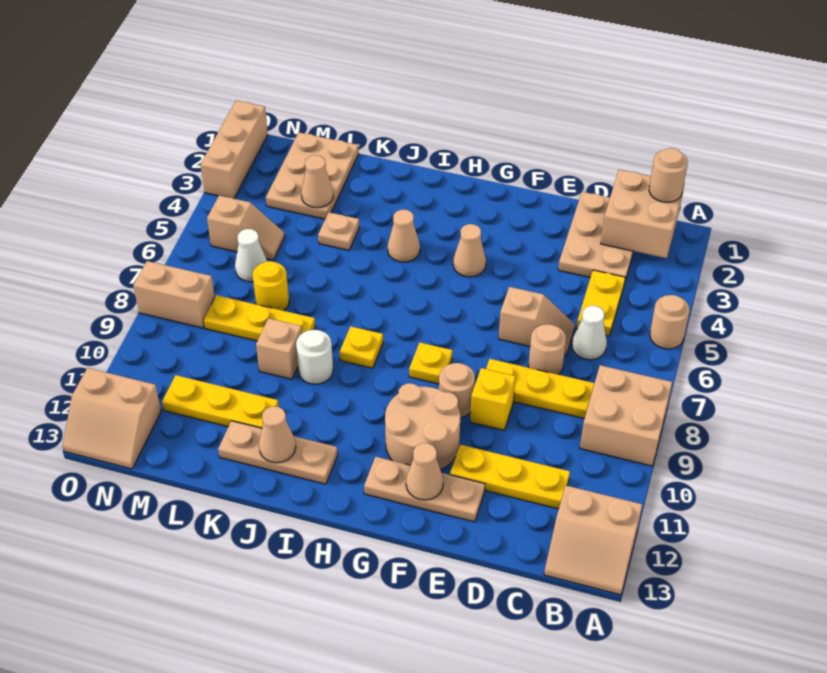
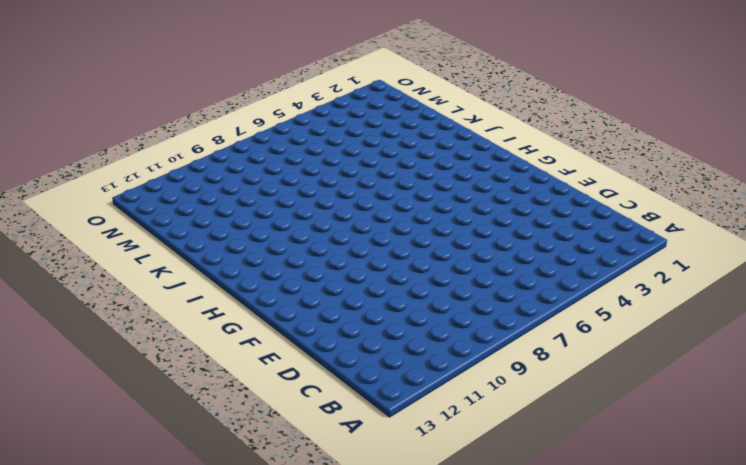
none -> tan round brick A5 level 1
none -> tan brick A8:B9 level 1
none -> tan slope A12:B13 level 1 top 12
none -> tan plate C1:D3 level 1

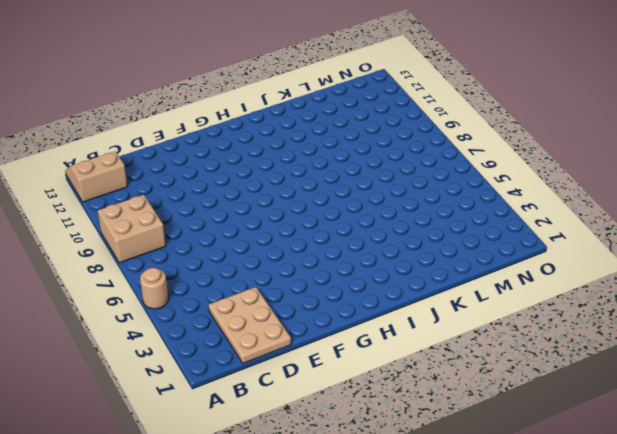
none -> yellow plate C4:C5 level 1
none -> white cone C6 level 1
none -> yellow plate C8:E8 level 1
none -> yellow plate C11:E11 level 1

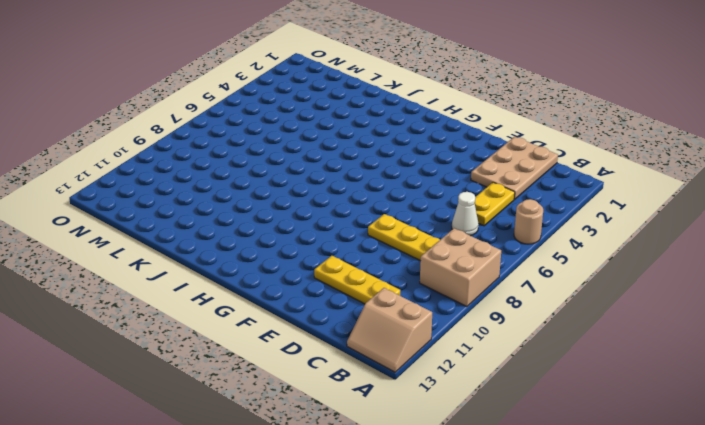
none -> tan slope D6:E6 level 1 top E
none -> tan round brick D7 level 1
none -> yellow brick E9 level 1
none -> tan plate E12:G12 level 1

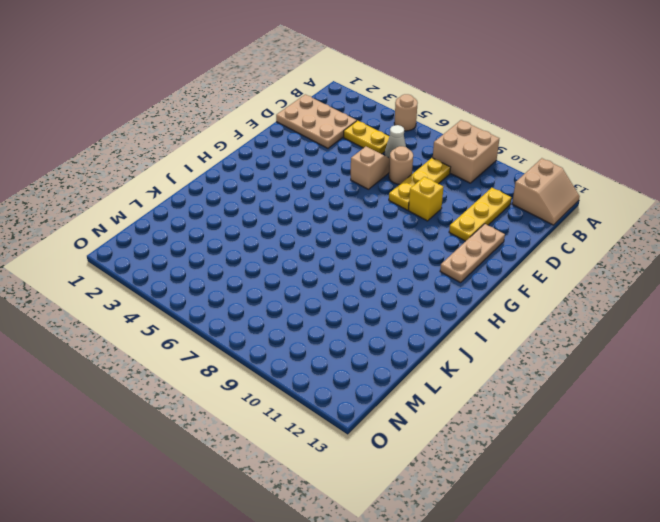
none -> tan round brick F9 level 1
none -> tan round brick F10:G11 level 1
none -> tan cone G4 level 1
none -> yellow plate G8 level 1

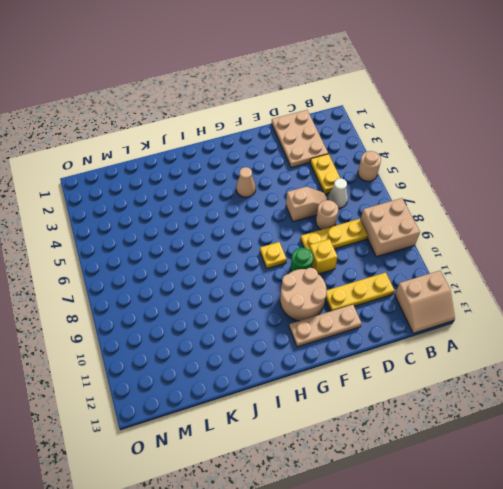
green round brick F9 level 1 -> tan round brick F9 level 1
none -> tan cone I4 level 1
none -> yellow plate I8 level 1
none -> tan plate I12:K12 level 1
none -> white round brick J9 level 1

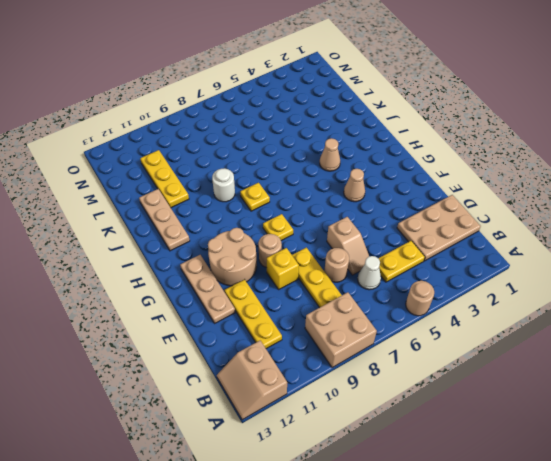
none -> tan plate K4 level 1
none -> yellow plate K8:M8 level 1
none -> tan brick K9 level 1
none -> tan plate L1:M3 level 1

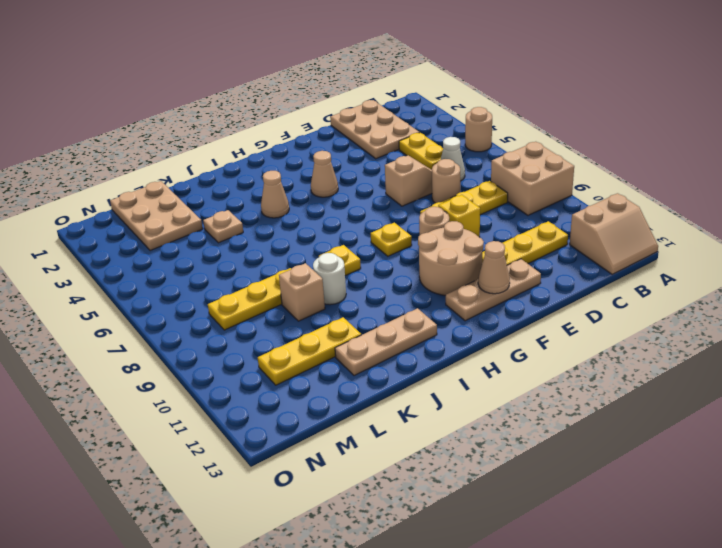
none -> yellow round brick L7 level 1
none -> tan slope M5:N5 level 1 top N
none -> white cone M6 level 1
none -> tan brick N8:O8 level 1

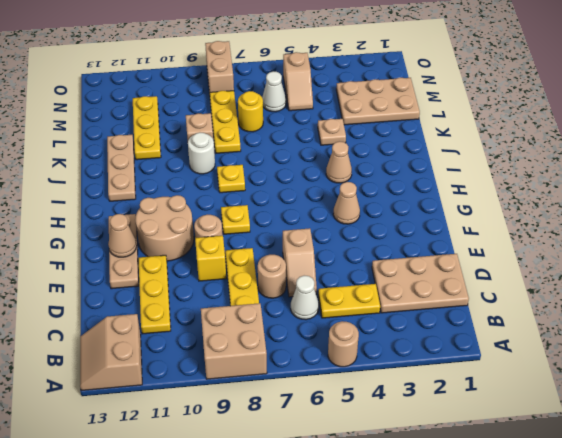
none -> tan slope N12:O13 level 1 top 12
none -> tan brick O1:O3 level 1
none -> tan brick B1:C2 level 2
none -> tan cone J12 level 2

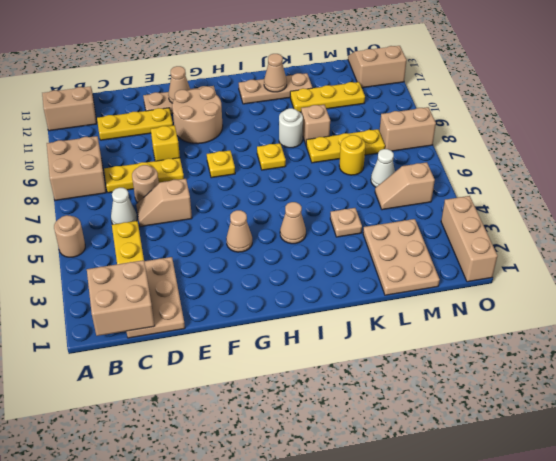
none -> tan round brick F9 level 1
none -> tan cone L3 level 2
none -> tan round brick B1 level 3

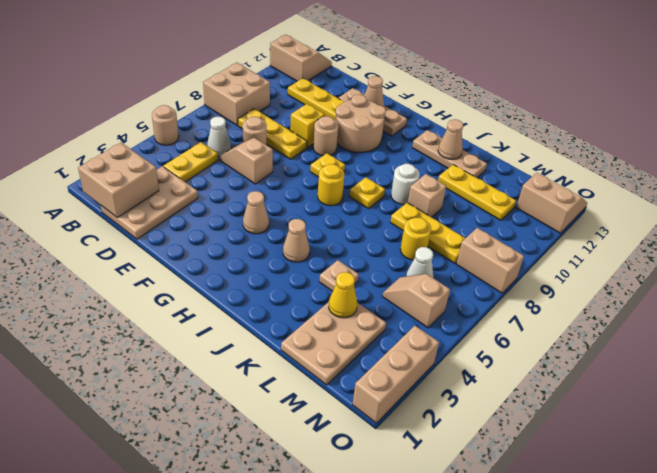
yellow round brick H7 level 1 -> none
yellow cone L3 level 2 -> tan cone L3 level 2
none -> tan round brick B1 level 3

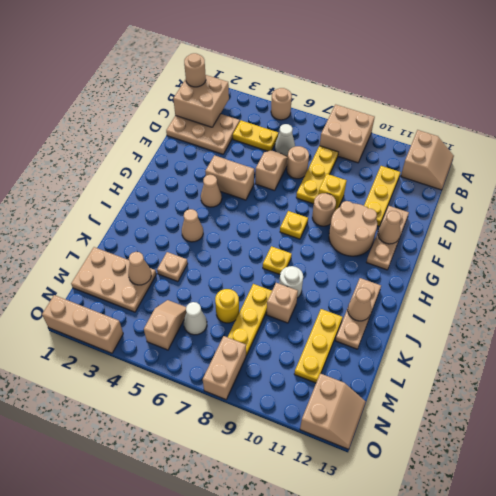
tan brick F4:F5 level 1 -> none

